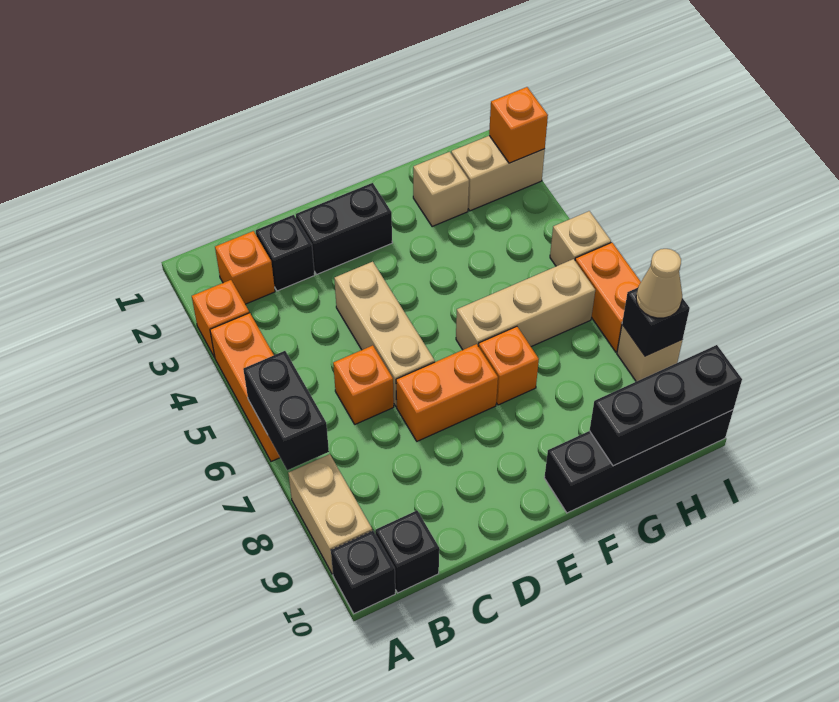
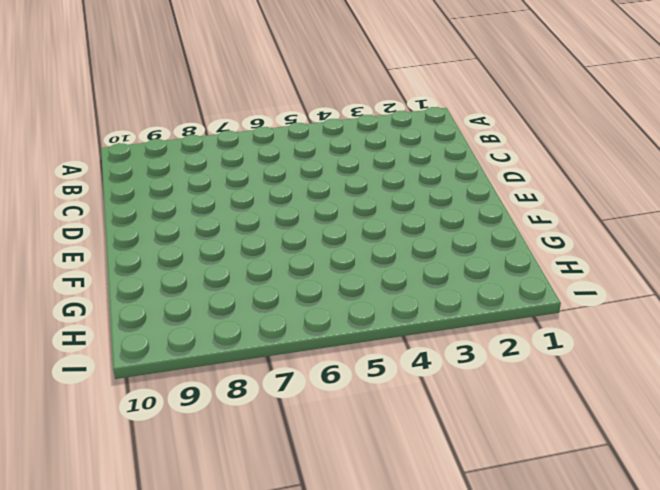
none -> orange brick A3 level 1
none -> orange brick A4:A6 level 1
none -> tan brick A8:A9 level 1

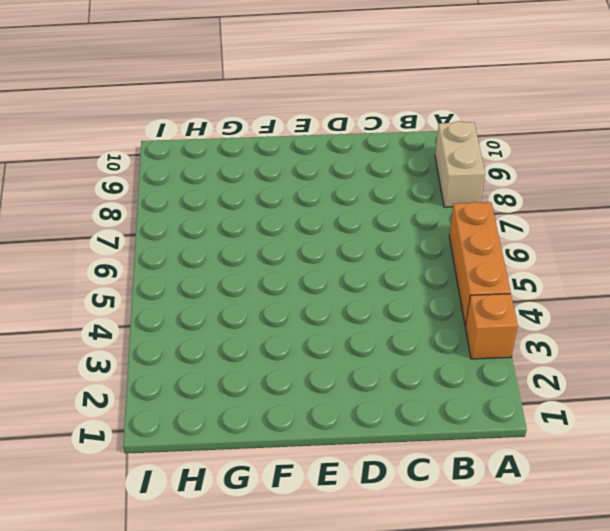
none -> black brick A10 level 1
none -> orange brick B2 level 1
none -> black brick B10 level 1

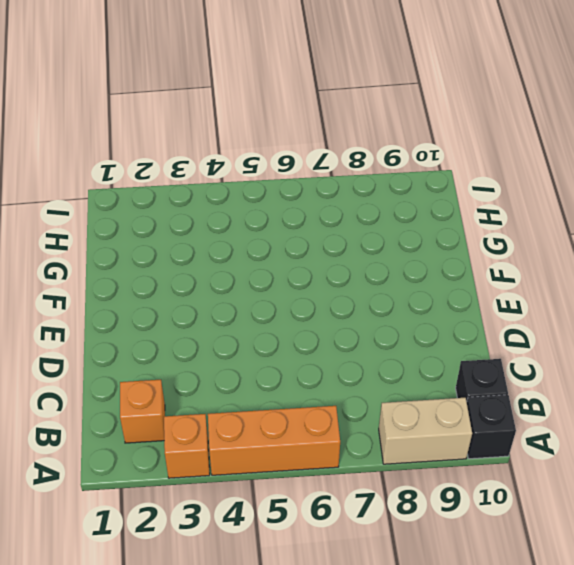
none -> black brick C2 level 1
none -> orange brick C6 level 1
none -> black brick D2:E2 level 1

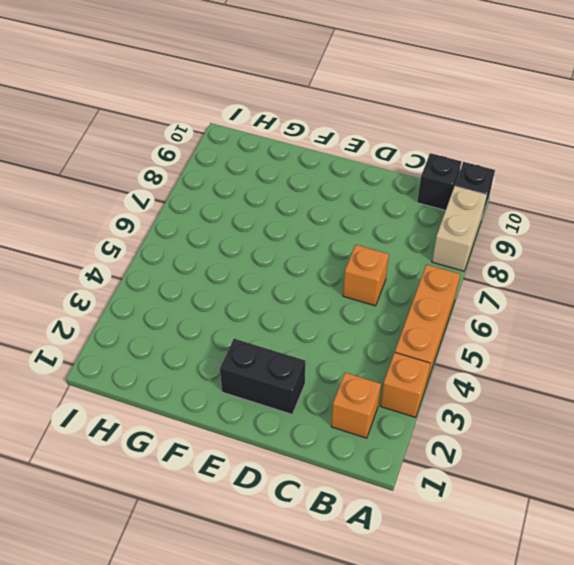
none -> black brick C2 level 1
none -> tan brick D4:D6 level 1
none -> orange brick D7:E7 level 1

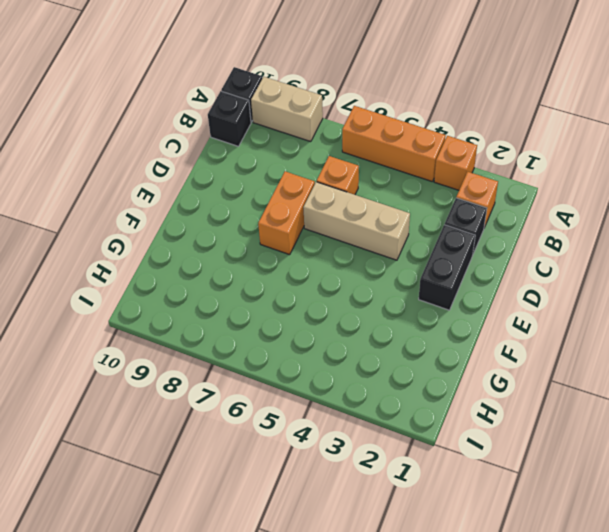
none -> tan brick F6:H6 level 1
none -> orange brick F7 level 1
none -> black brick F10:I10 level 1

